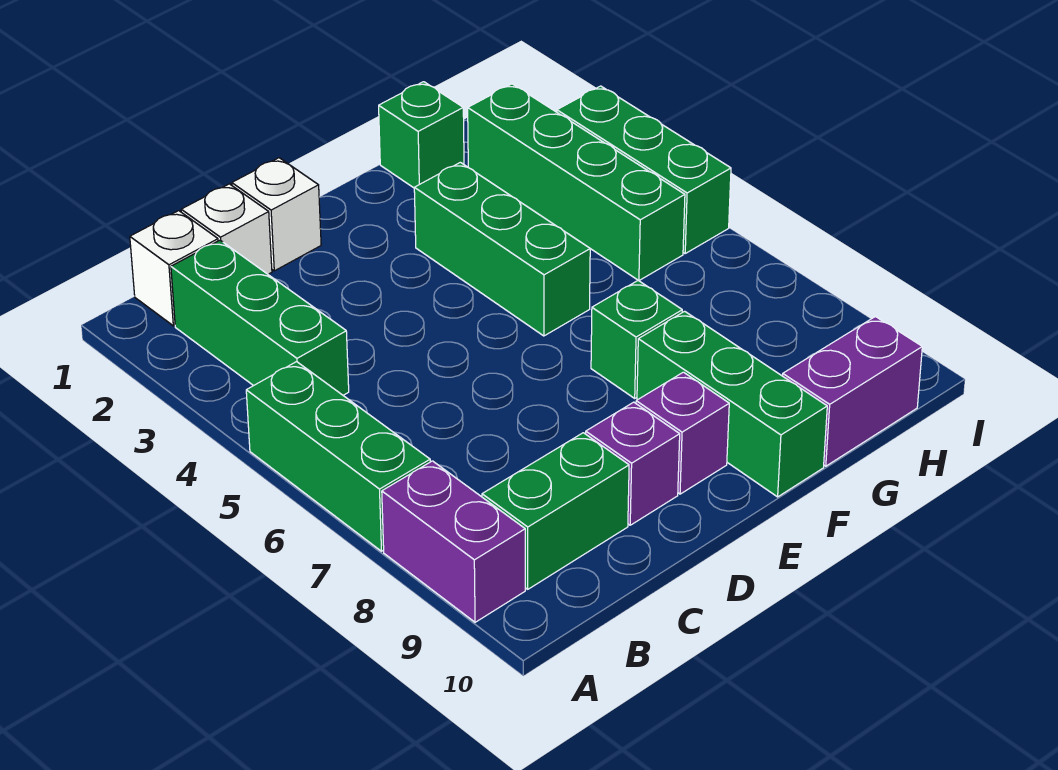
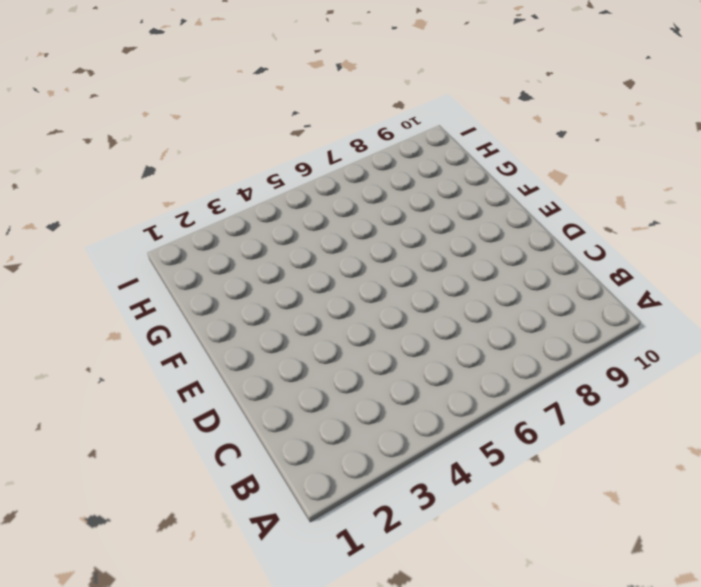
none -> green brick A5:A7 level 1
none -> purple brick A8:A9 level 1
none -> white brick B1 level 1

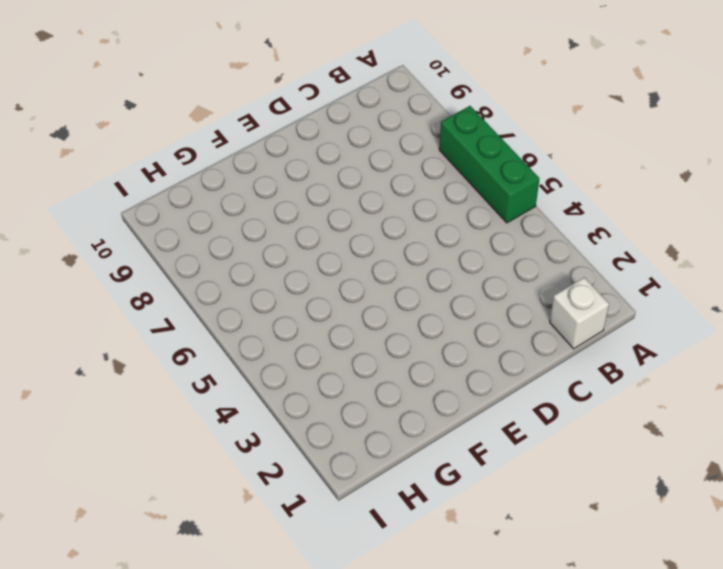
none -> purple brick A8:A9 level 1
none -> green brick B2:B4 level 1
none -> green brick B9:C9 level 1

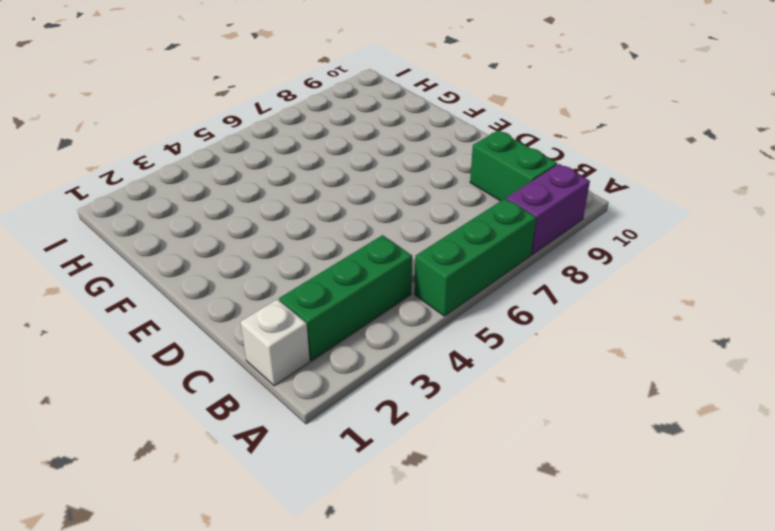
none -> white brick C1 level 1
none -> white brick D1 level 1
none -> purple brick D9 level 1

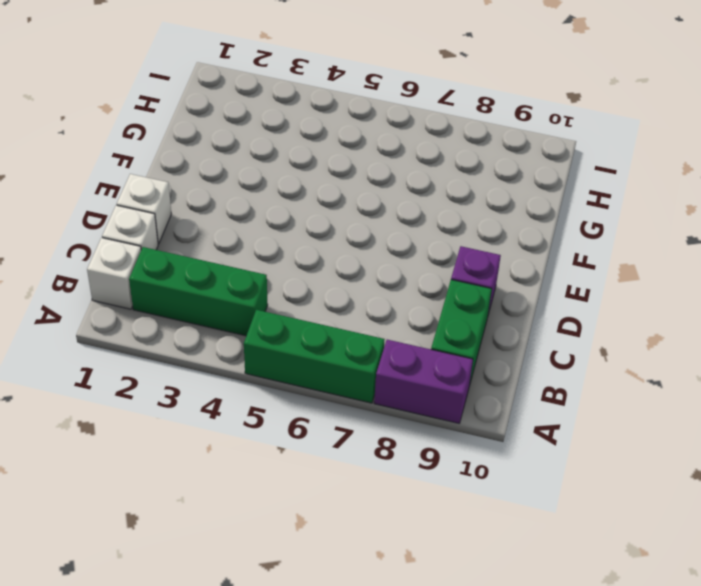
none -> purple brick E9 level 1
none -> green brick F3:F5 level 1
none -> green brick F7 level 1

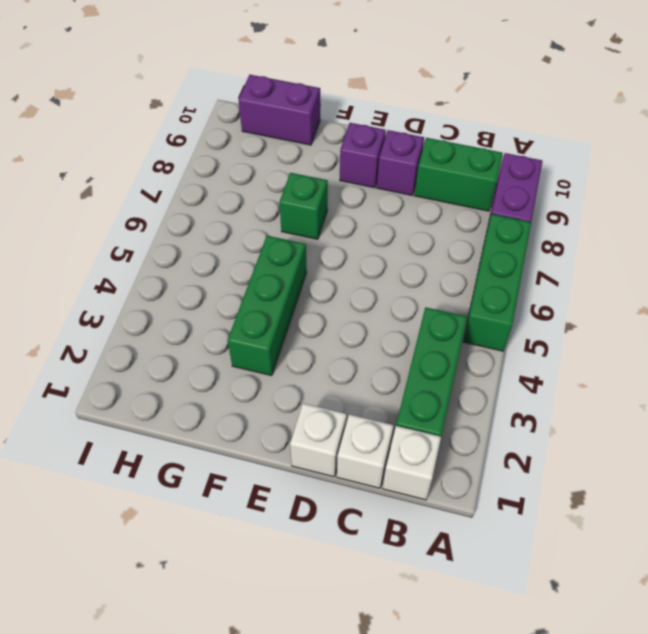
none -> green brick F8:F10 level 1
none -> green brick G1 level 1
none -> green brick H2:H5 level 1

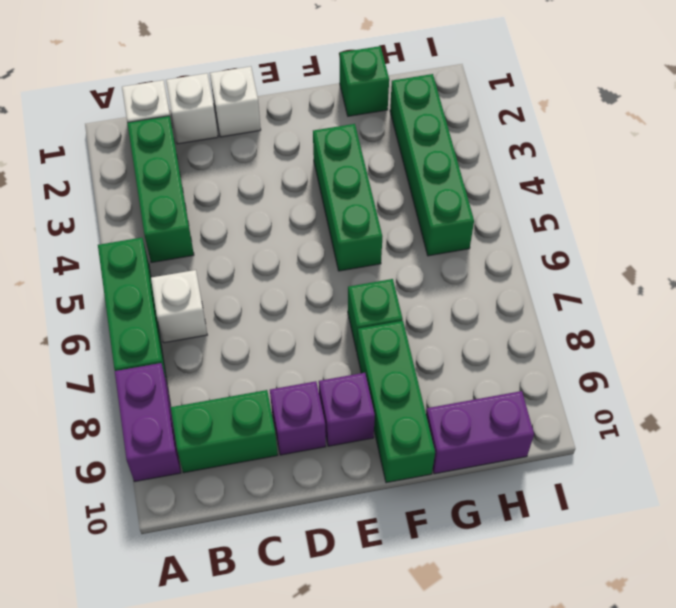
white brick B6 level 1 -> none
none -> green brick I3:I5 level 1

